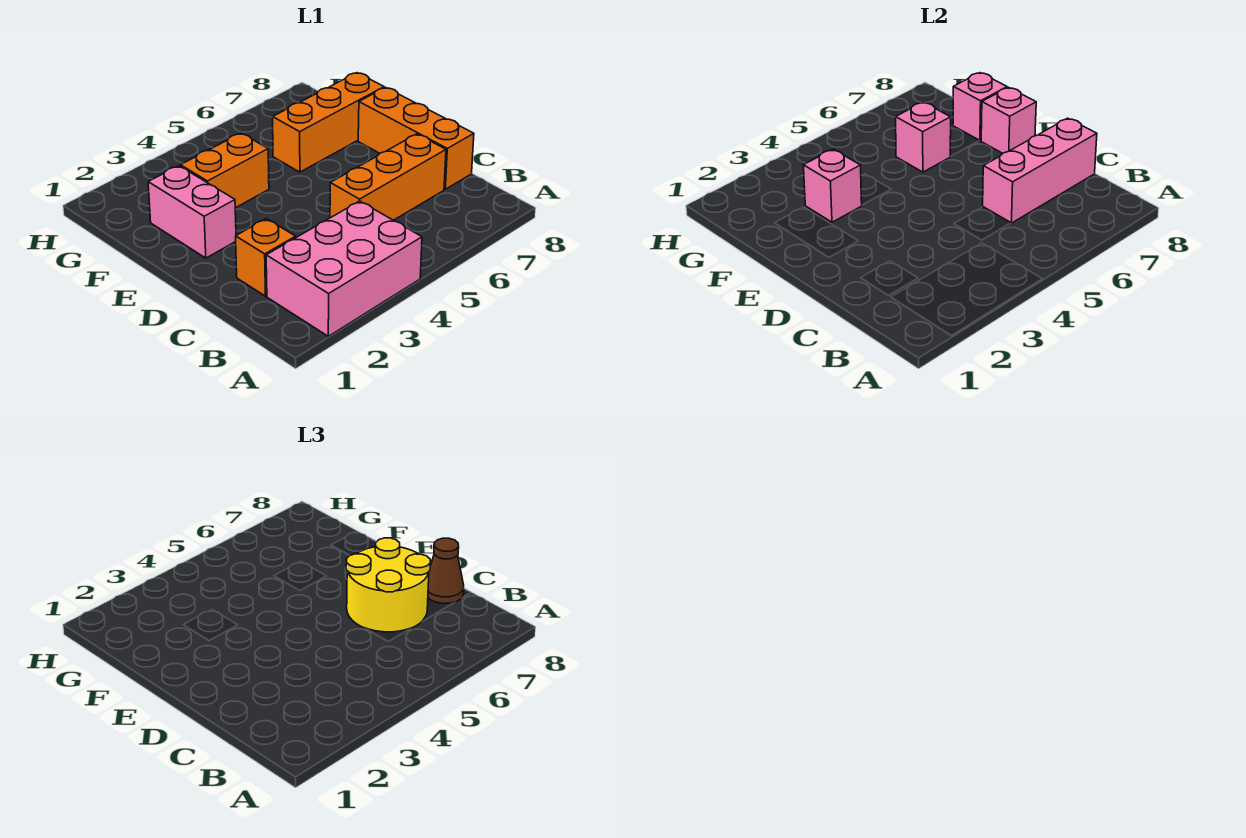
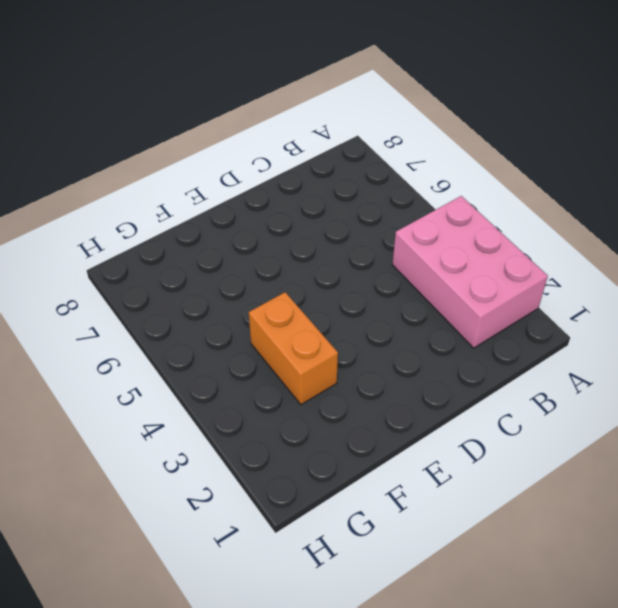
none -> orange brick C2 level 1
none -> orange brick C5:C7 level 1
none -> orange brick C8:E8 level 1

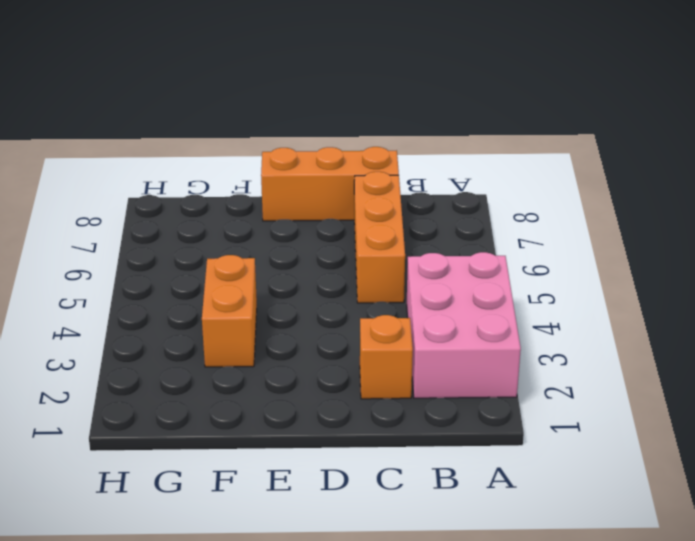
none -> pink brick E2:F2 level 1
none -> orange brick F6:F8 level 1
none -> pink brick C6:C8 level 2

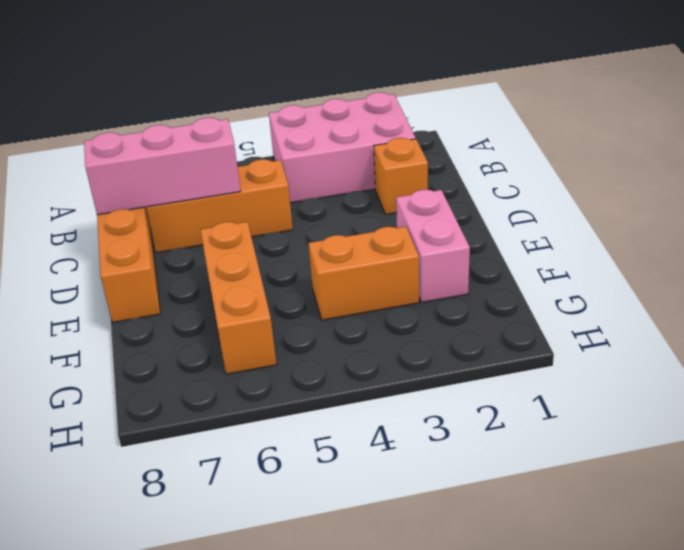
orange brick E6:G6 level 1 -> orange brick F6:F8 level 1
none -> pink brick E8 level 2
none -> pink brick F3 level 2
none -> pink brick F6 level 2

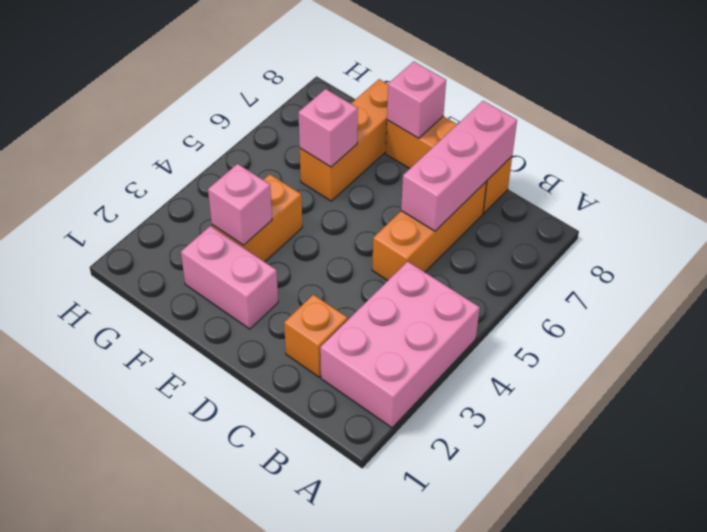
none -> pink brick F8 level 2
none -> yellow round brick C6:D7 level 3
none -> brown cone C8 level 3

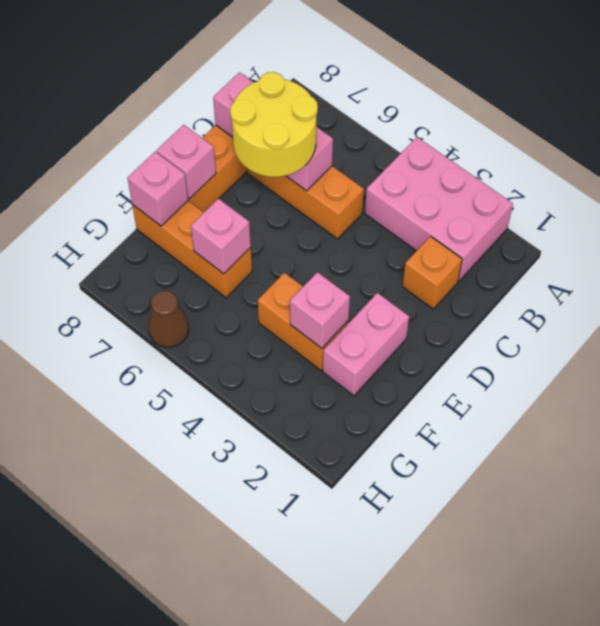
brown cone H6 level 1 -> brown cone C8 level 3

